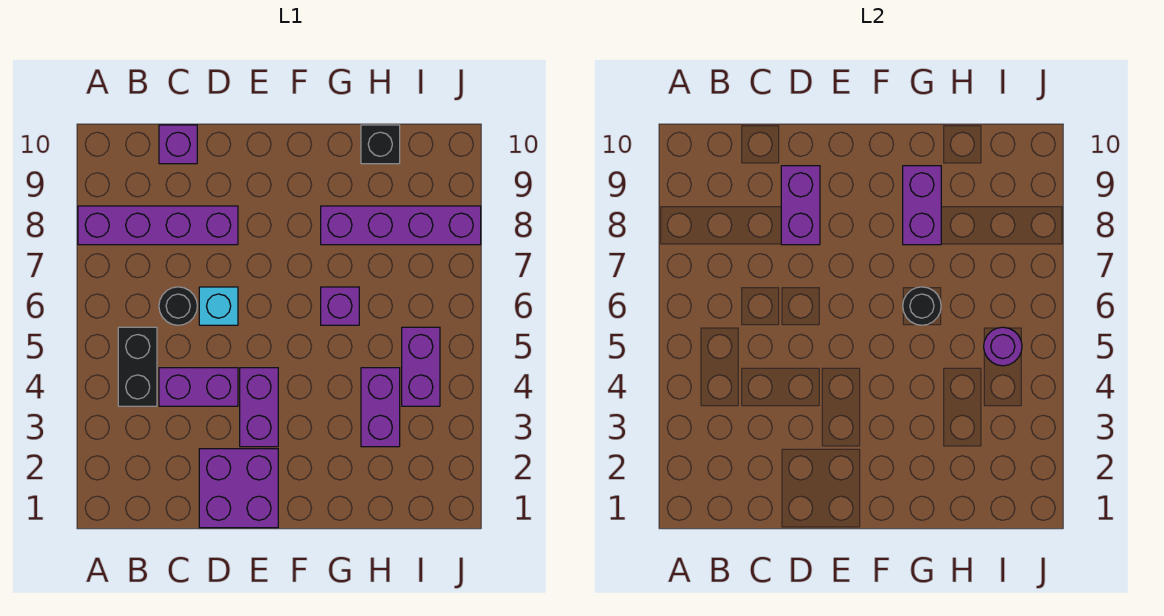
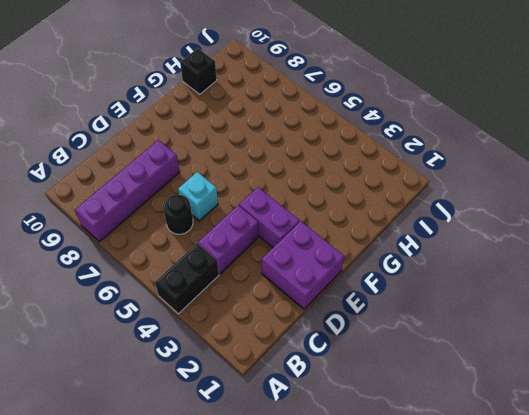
black brick A4:B4 level 1 -> black brick B4:B5 level 1
none -> purple brick C10 level 1
none -> purple brick G6 level 1
none -> purple brick G8:J8 level 1

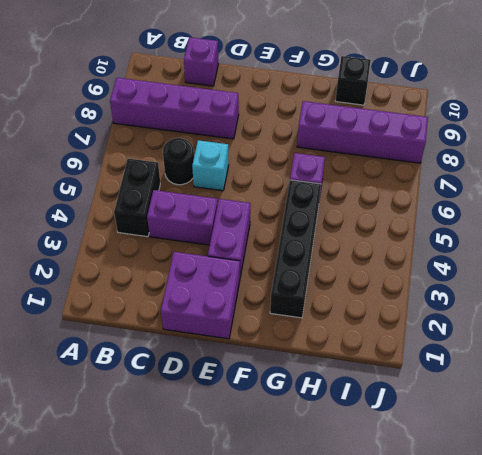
black brick G2:G5 level 1 -> none
none -> purple brick H3:H4 level 1
none -> purple brick I4:I5 level 1
none -> purple brick D8:D9 level 2

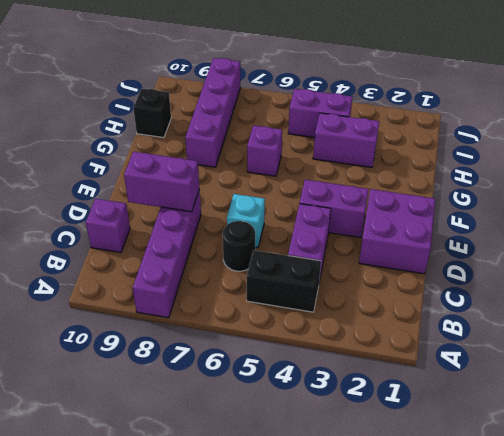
none -> black round brick G6 level 2
none -> purple brick G8:G9 level 2
none -> purple round brick I5 level 2

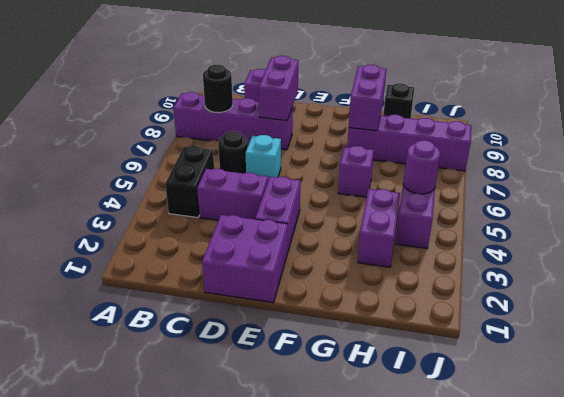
black round brick B8 level 2 -> black round brick G6 level 2

